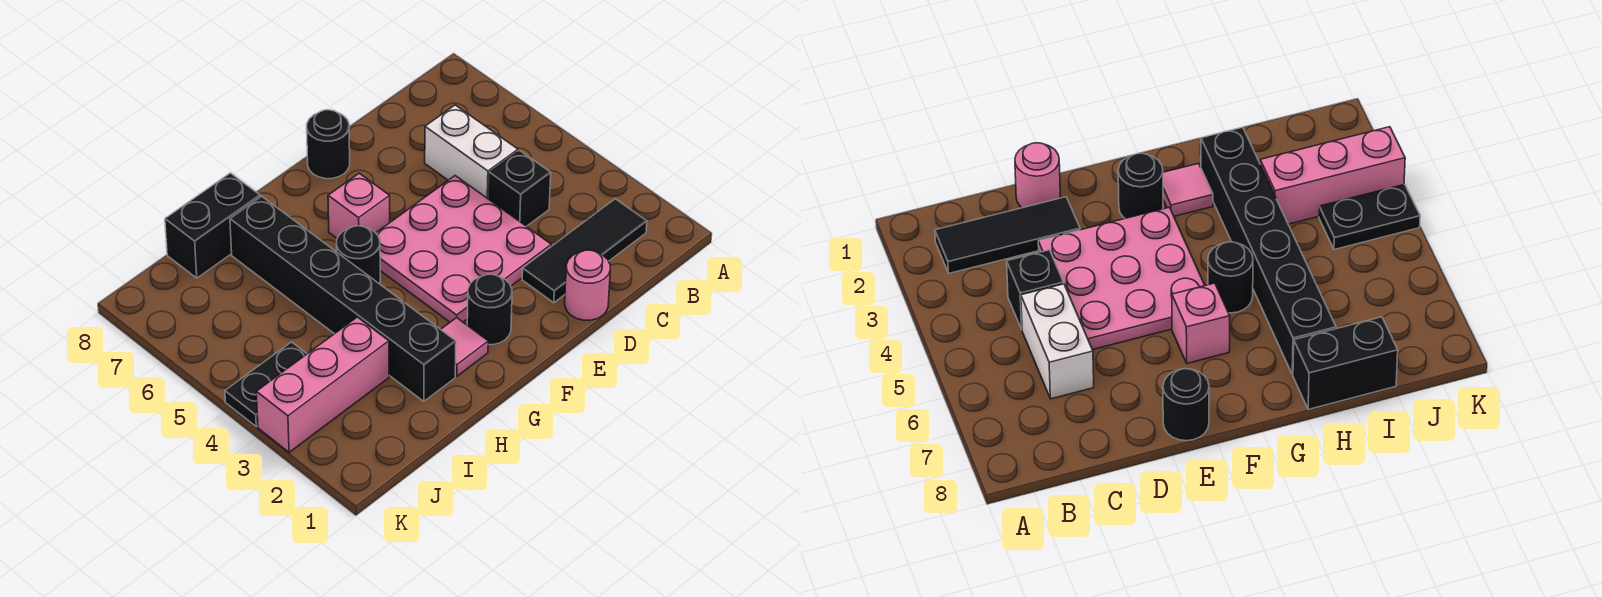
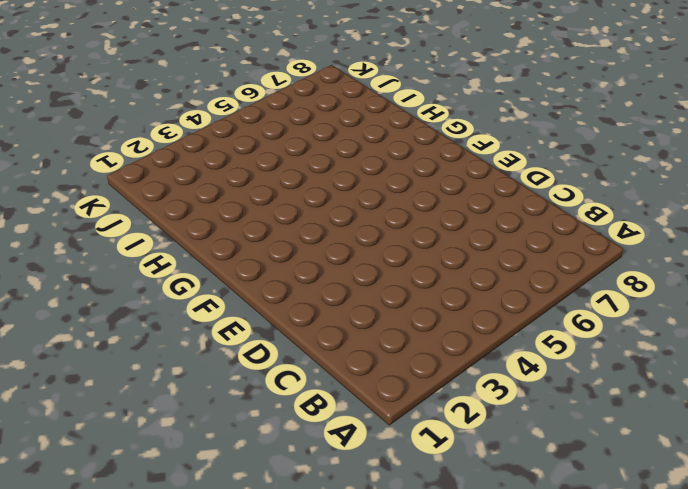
none -> black tile B2:D2 level 1
none -> black brick C4 level 1
none -> white brick C5:C6 level 1

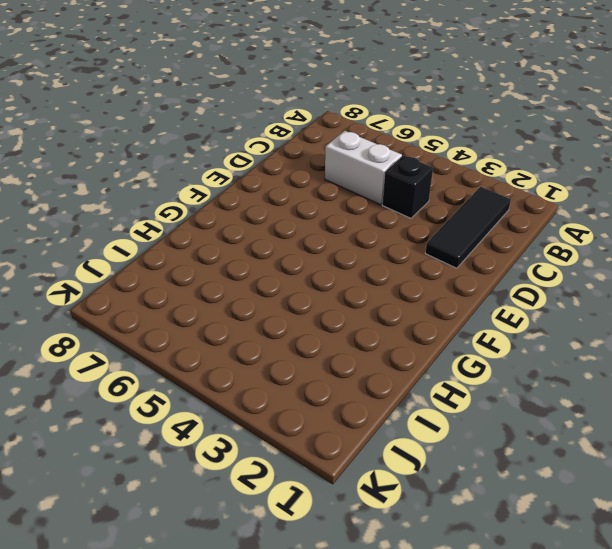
none -> pink round brick D1 level 1
none -> pink plate D3:F5 level 1
none -> black round brick E8 level 1

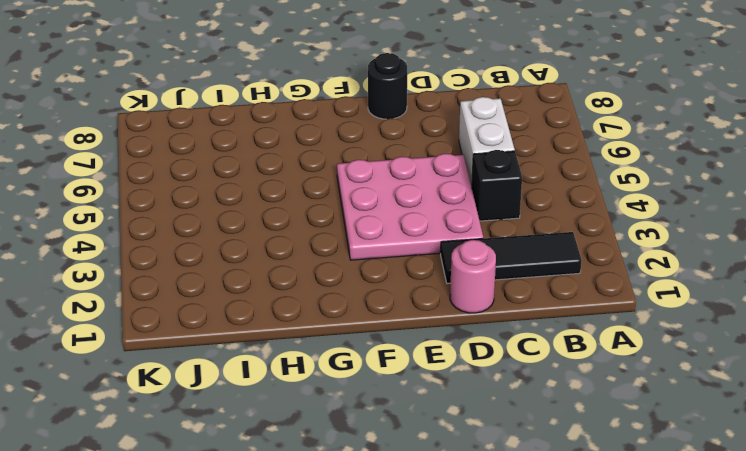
none -> black round brick F2 level 1
none -> pink brick F6 level 1
none -> pink tile G2 level 1

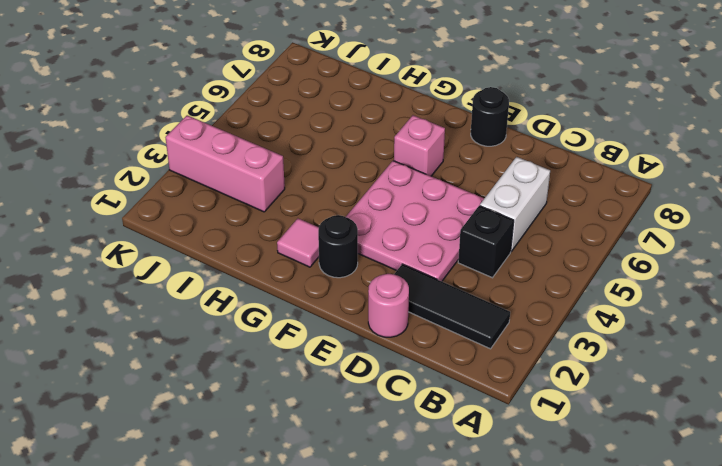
none -> black round brick G5 level 1
none -> black brick H2:H7 level 1
none -> black brick H8:I8 level 1

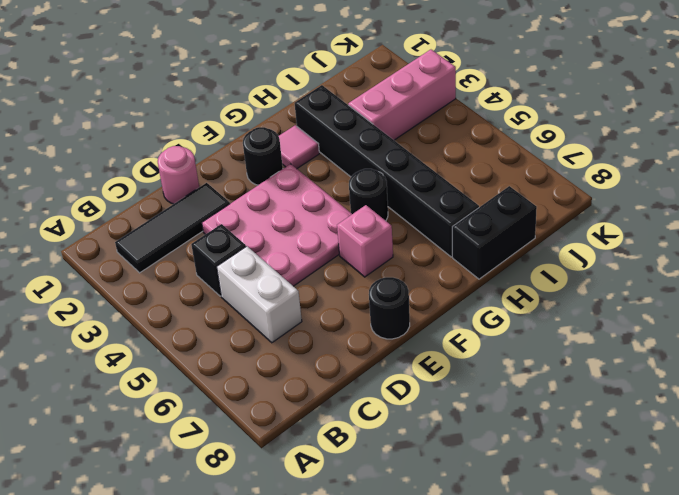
none -> black plate J4:K4 level 1

